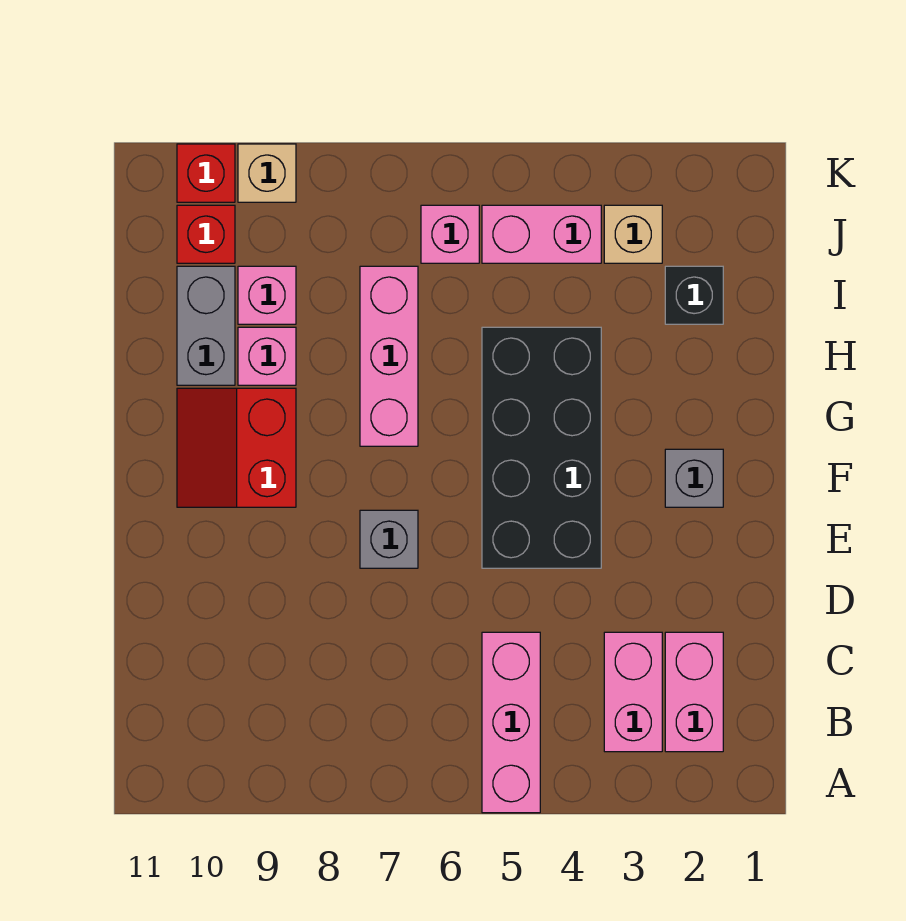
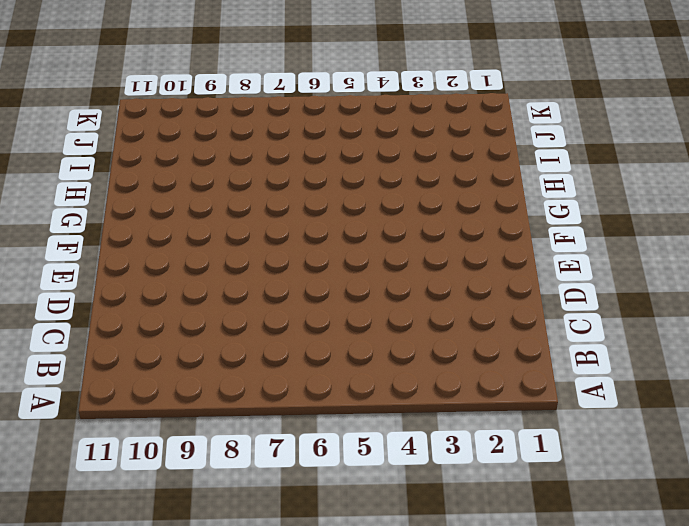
none -> pink brick A5:C5 level 1
none -> pink brick B2:C2 level 1
none -> pink brick B3:C3 level 1

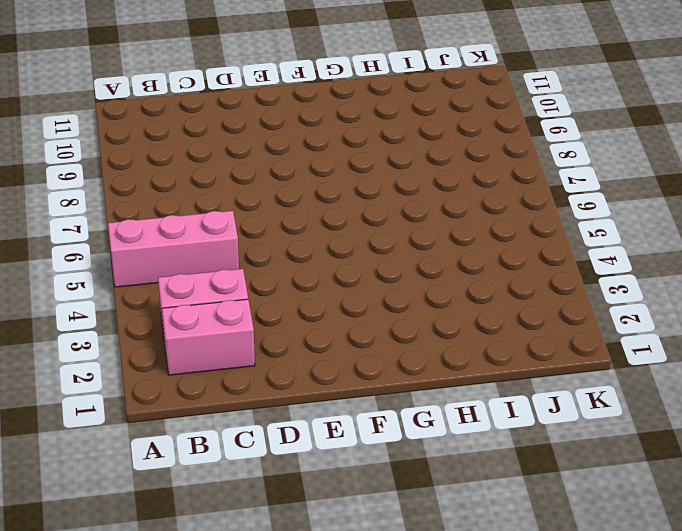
none -> black brick E4:H5 level 1
none -> grey brick E7 level 1
none -> grey brick F2 level 1

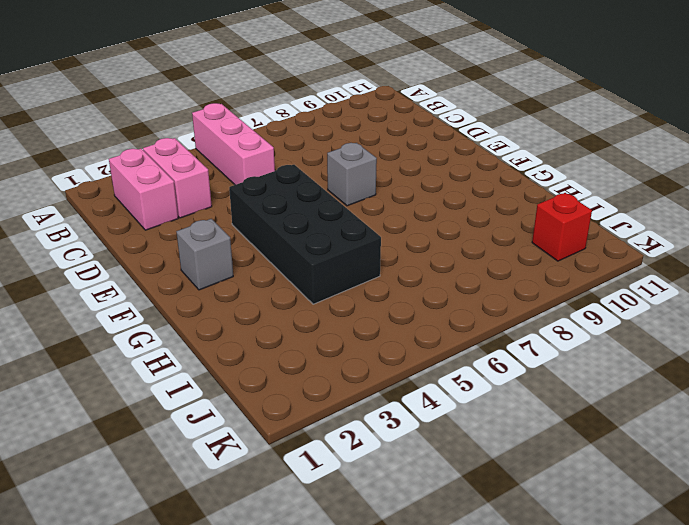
none -> red slope F9:G10 level 1 top 9
none -> pink brick G7:I7 level 1
none -> pink brick H9 level 1

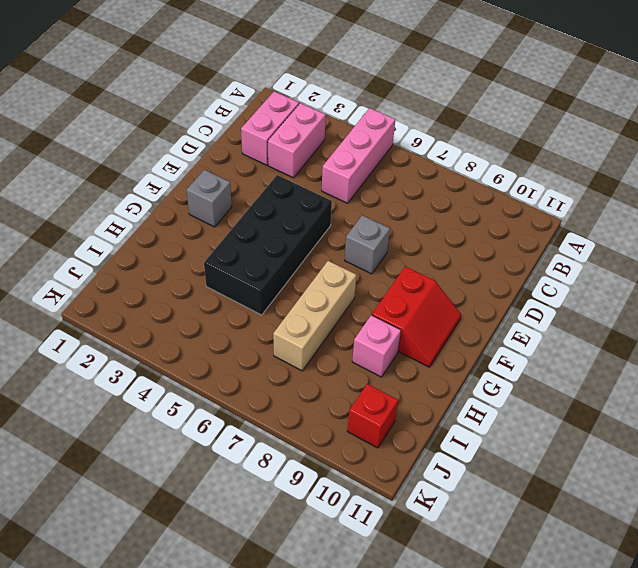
tan brick G7:I7 level 1 -> pink brick G7:I7 level 1
none -> grey brick H10:I10 level 1
none -> black brick I2 level 1
none -> pink brick I9 level 1

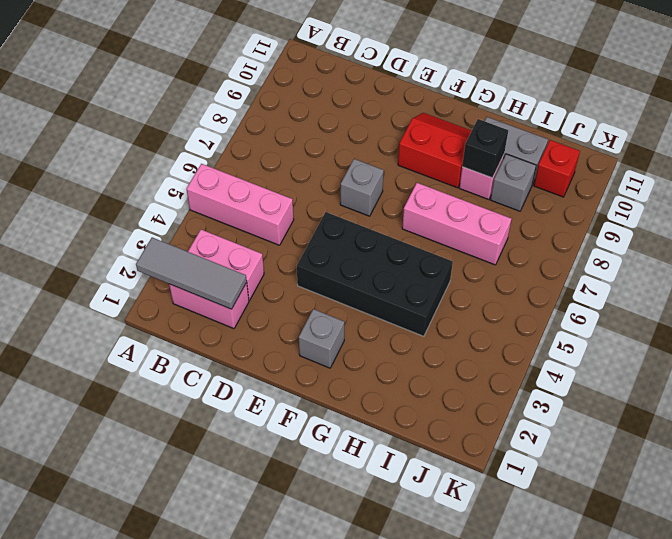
grey tile A2:C2 level 2 -> none
black brick H9 level 2 -> black brick I2 level 1
grey brick I9 level 1 -> pink brick I9 level 1
none -> tan brick J3 level 1
none -> pink brick J4:J5 level 1
none -> pink brick J6 level 1

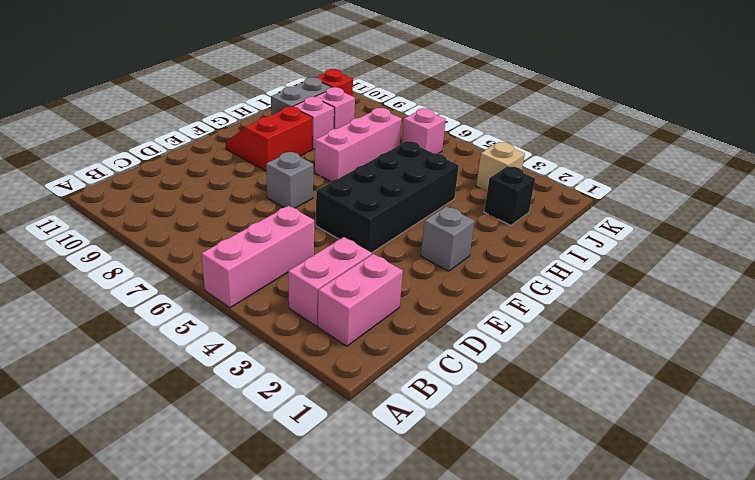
none -> pink brick J4:J5 level 1
none -> tan brick K9 level 1
none -> red brick K10 level 1

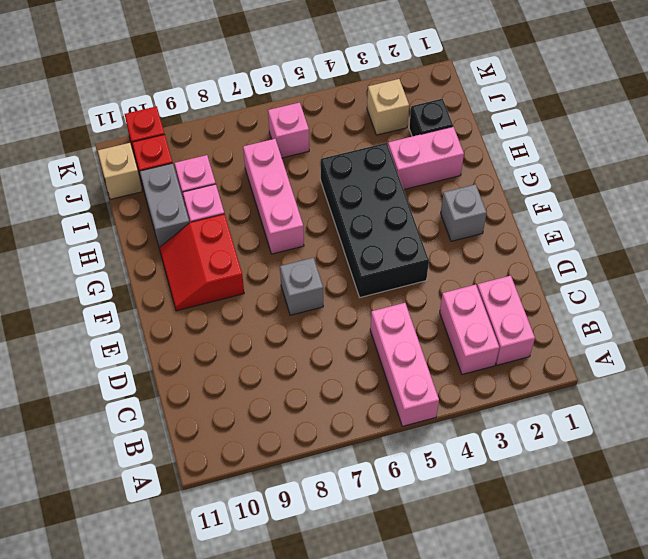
pink brick H2:H3 level 1 -> pink brick J4:J5 level 1
tan brick J11 level 1 -> tan brick K9 level 1

